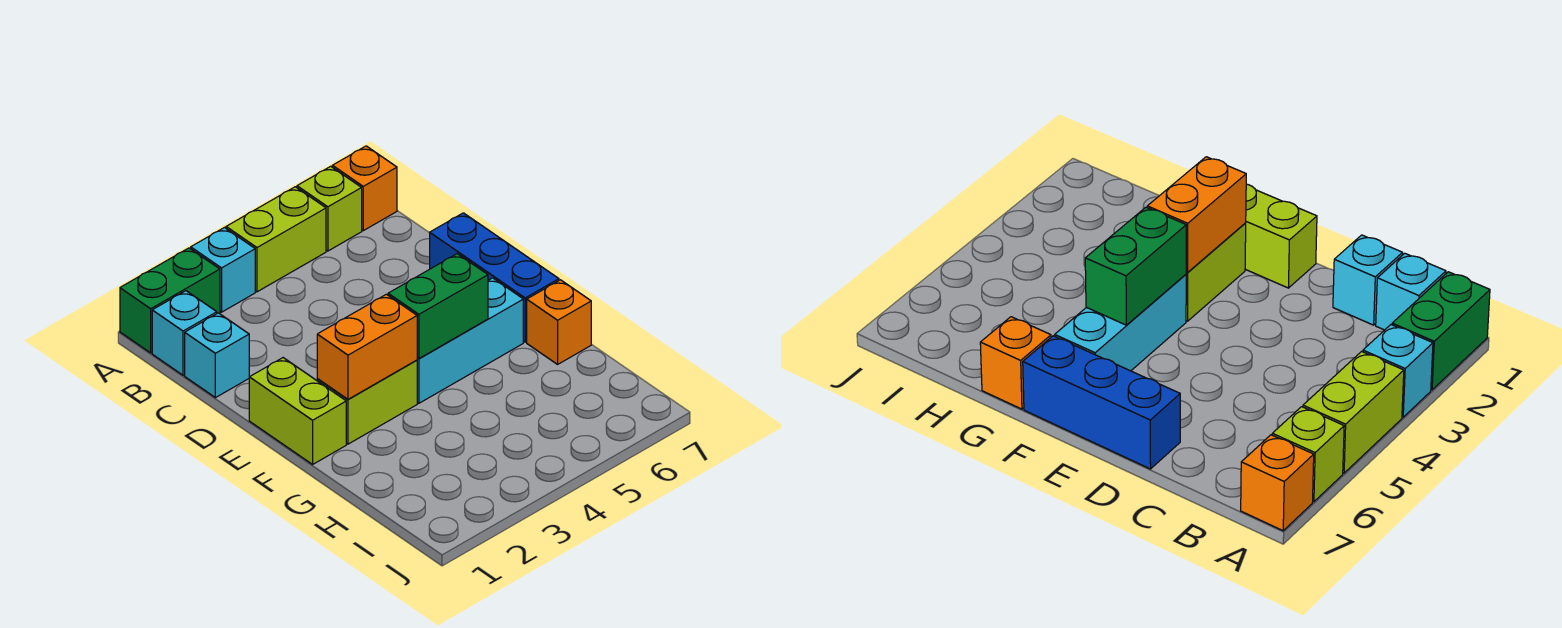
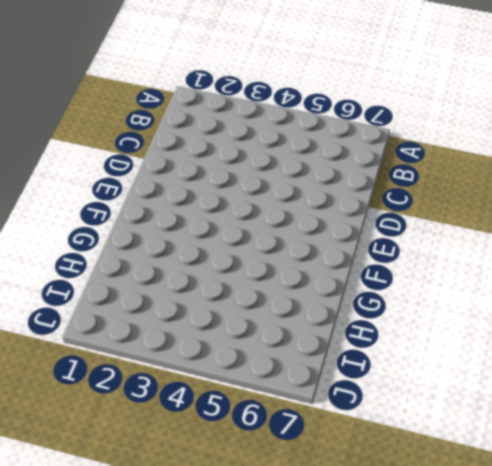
none -> green brick A1:A2 level 1
none -> cyan brick A3 level 1
none -> lime brick A4:A5 level 1

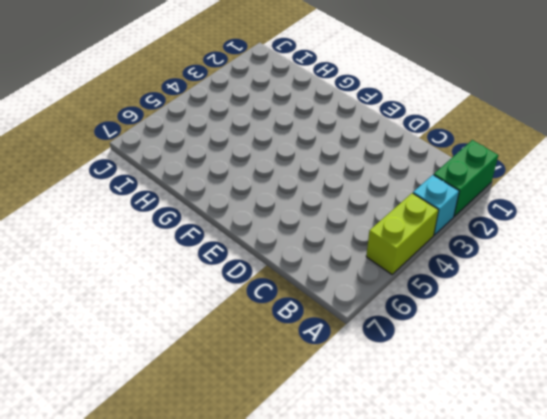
none -> lime brick A6 level 1
none -> orange brick A7 level 1
none -> cyan brick B1 level 1

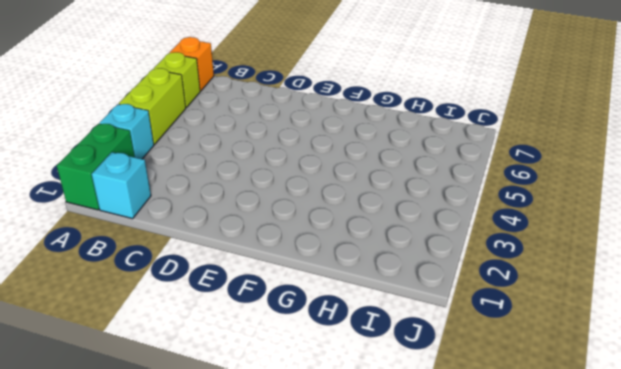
none -> cyan brick C1 level 1
none -> blue brick D7:F7 level 1
none -> lime brick E1:F1 level 1

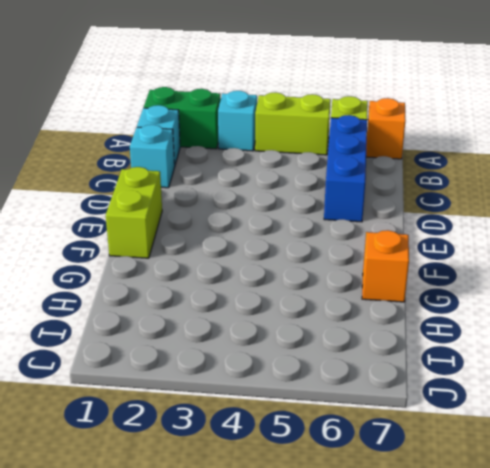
blue brick B6:D6 level 1 -> blue brick D7:F7 level 1
none -> lime brick F2:F3 level 1
none -> cyan brick F4:F6 level 1
none -> orange brick F2:F3 level 2

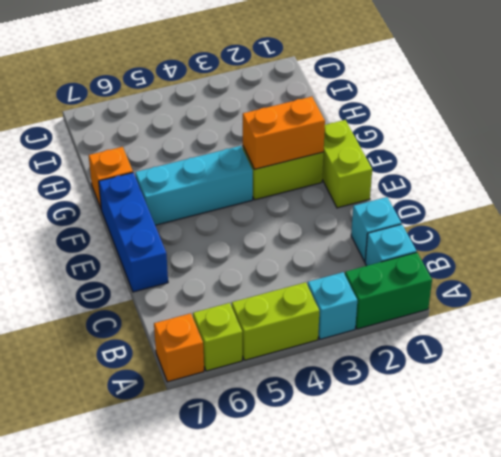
none -> green brick F4:F5 level 2

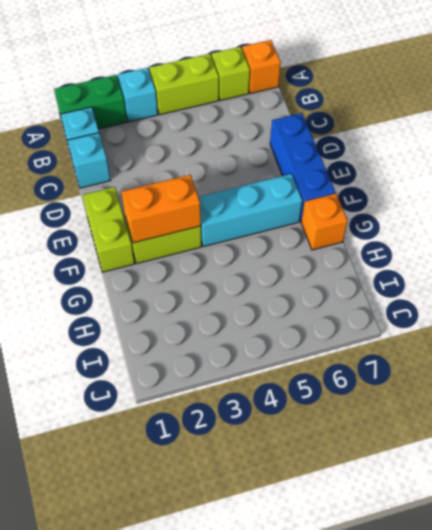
none -> green brick F4:F5 level 2

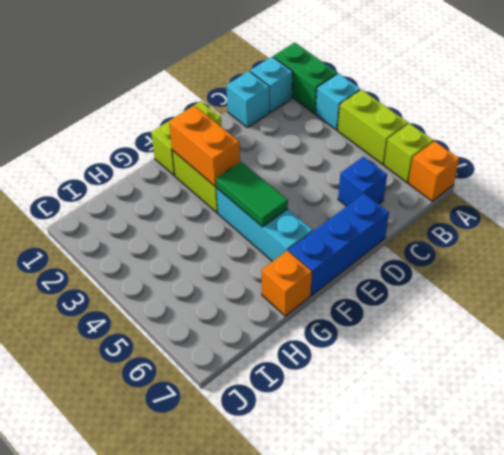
blue brick C6 level 1 -> none
green tile F4:F5 level 2 -> green brick F4:F5 level 2

